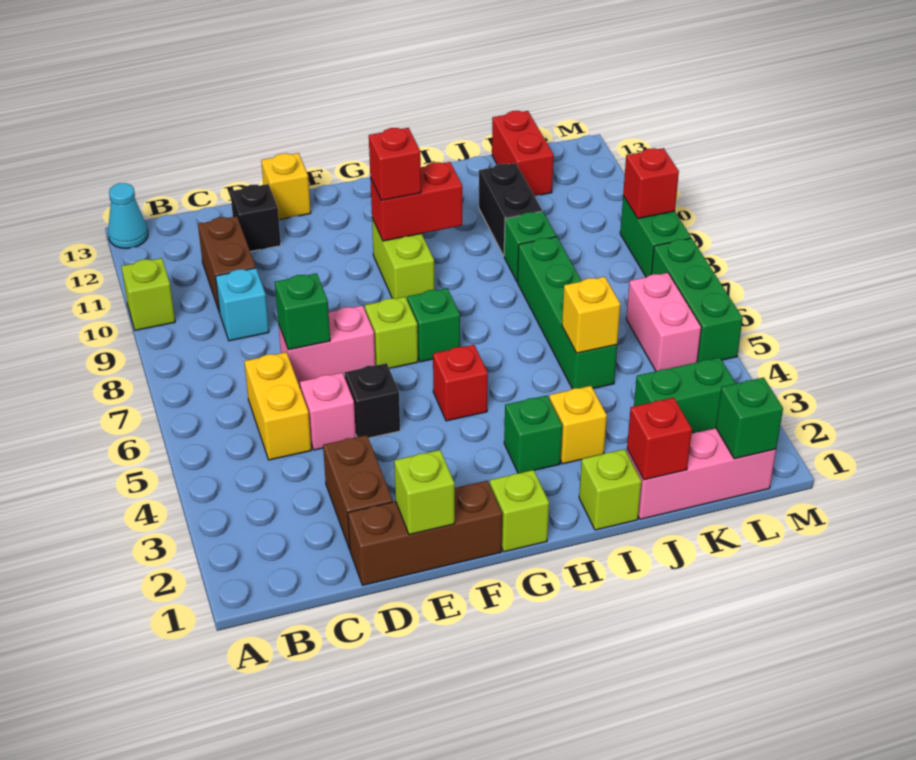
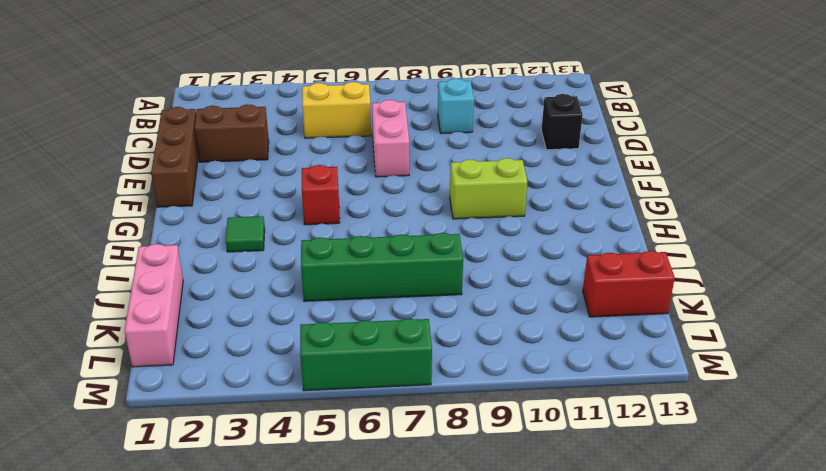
green tile H3 level 1 -> green brick H3 level 1
none -> lime brick A10 level 1
none -> cyan cone A13 level 1
none -> brown brick C10:C11 level 1
none -> pink brick D5 level 1

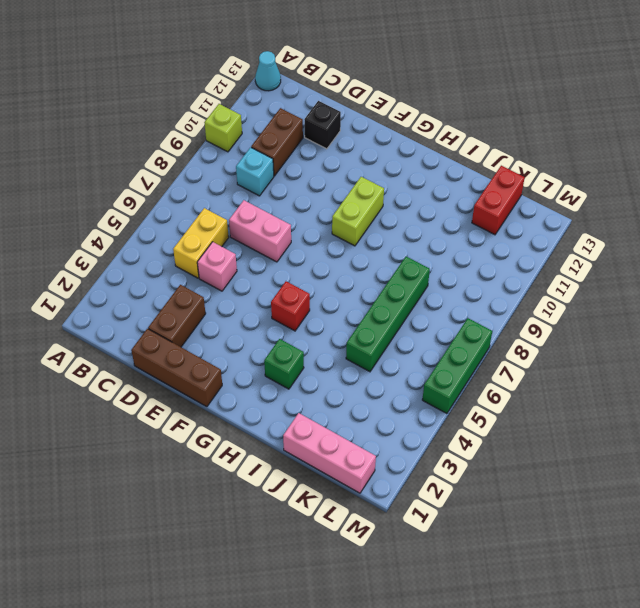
none -> black brick E5 level 1
none -> yellow brick E13 level 1
none -> lime brick F7 level 1
none -> lime brick G1 level 1

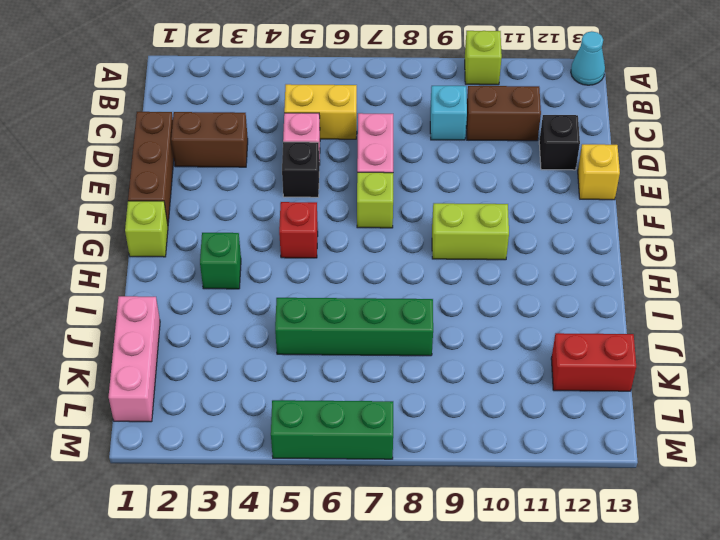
none -> green brick G7 level 1
none -> lime brick I1 level 1
none -> yellow brick I3 level 1
none -> green brick J9 level 1

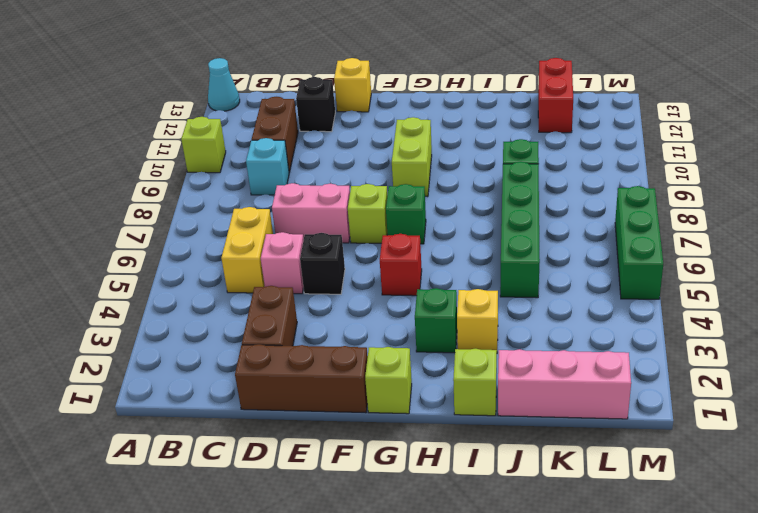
none -> black brick J10:J11 level 1
none -> green brick K3:L3 level 1
none -> pink brick L5:L6 level 1
none -> green brick M8:M9 level 1

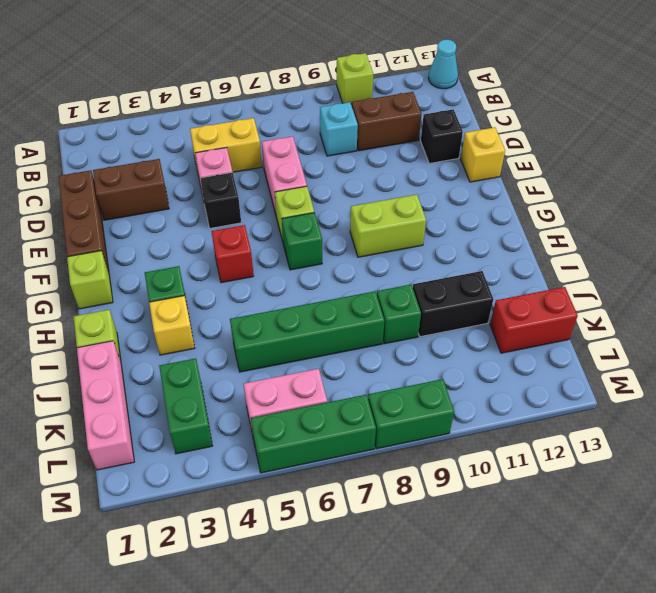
none -> green brick D7 level 2
none -> lime brick E1 level 2
none -> red brick G10:H10 level 2
none -> red brick J1 level 2

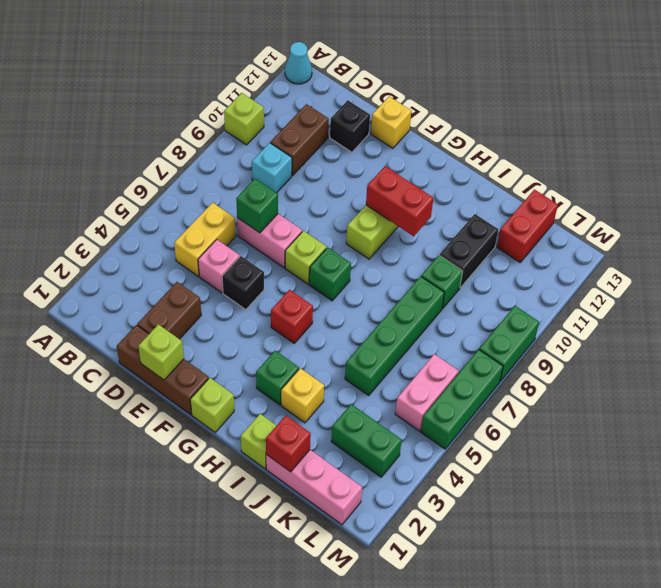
none -> yellow brick J5 level 2
none -> green brick L1 level 2
none -> red brick M9 level 2
none -> red brick G10 level 3

